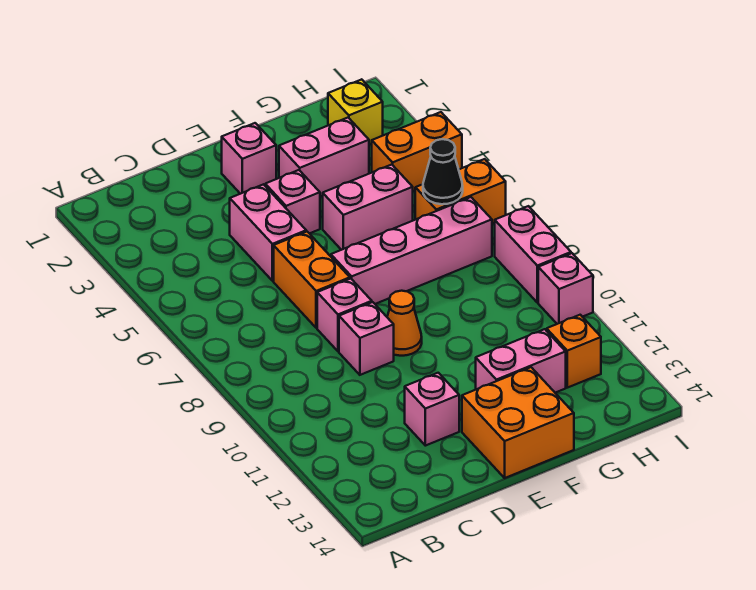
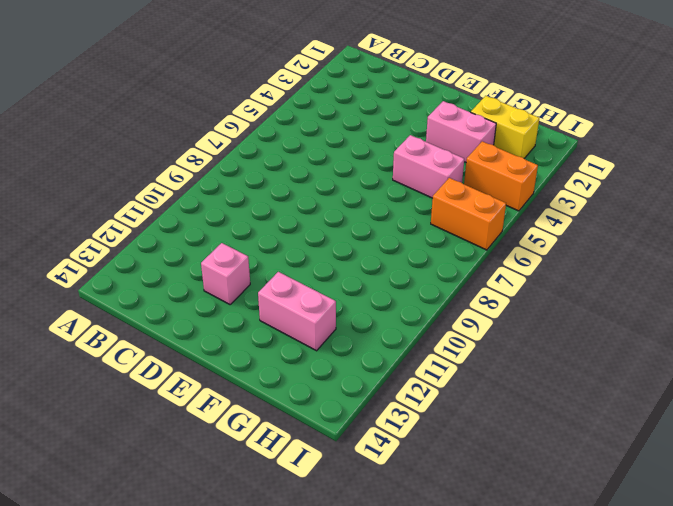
yellow brick G2:H2 level 1 -> yellow brick H2 level 1
none -> pink brick D4:D5 level 1
none -> orange brick D6:D7 level 1
none -> pink brick D8 level 1

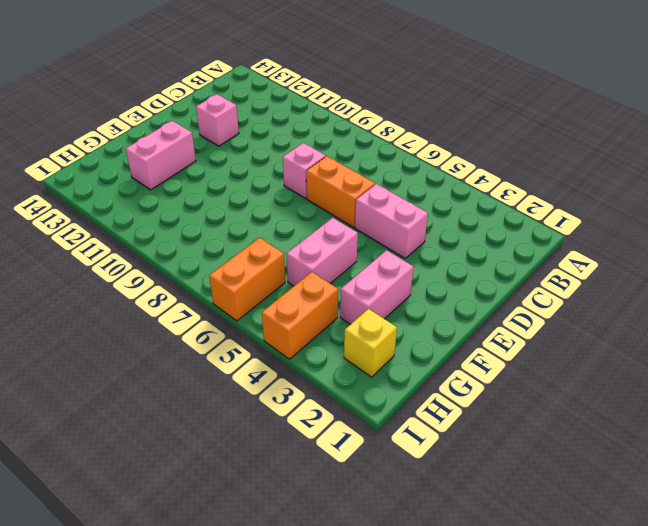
none -> pink brick D9 level 1
none -> pink brick E2 level 1
none -> pink brick E4 level 1

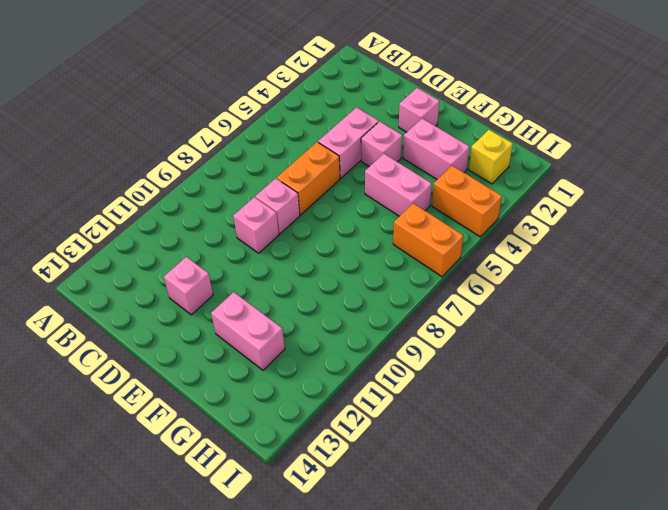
none -> pink brick E7:H7 level 1
none -> orange cone E9 level 1
none -> orange brick E13:F14 level 1

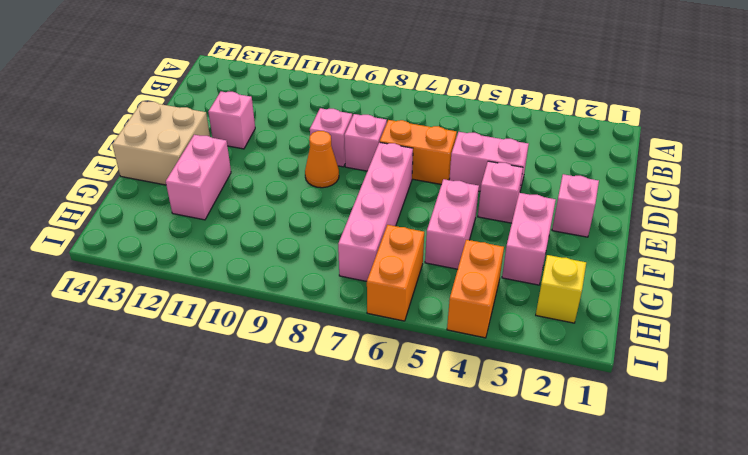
tan brick E13:F14 level 1 -> orange brick E13:F14 level 1
none -> orange brick H12 level 1
none -> pink brick I8:I9 level 1
none -> pink brick I10 level 1

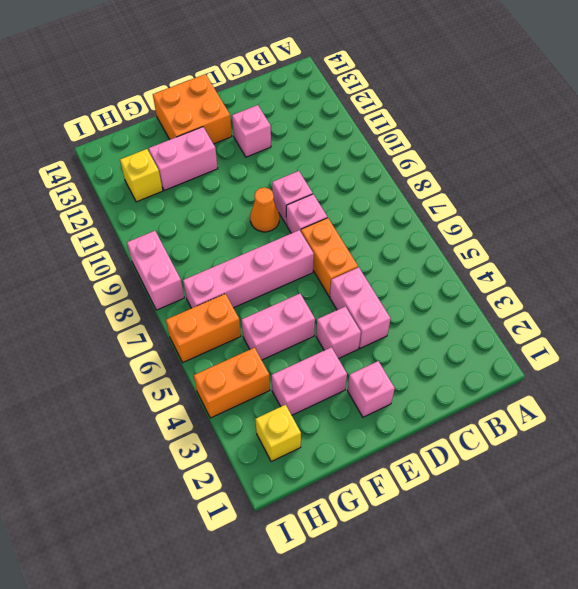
yellow brick H12 level 1 -> orange brick H12 level 1
none -> pink brick I10 level 1
none -> black cone H6 level 2

